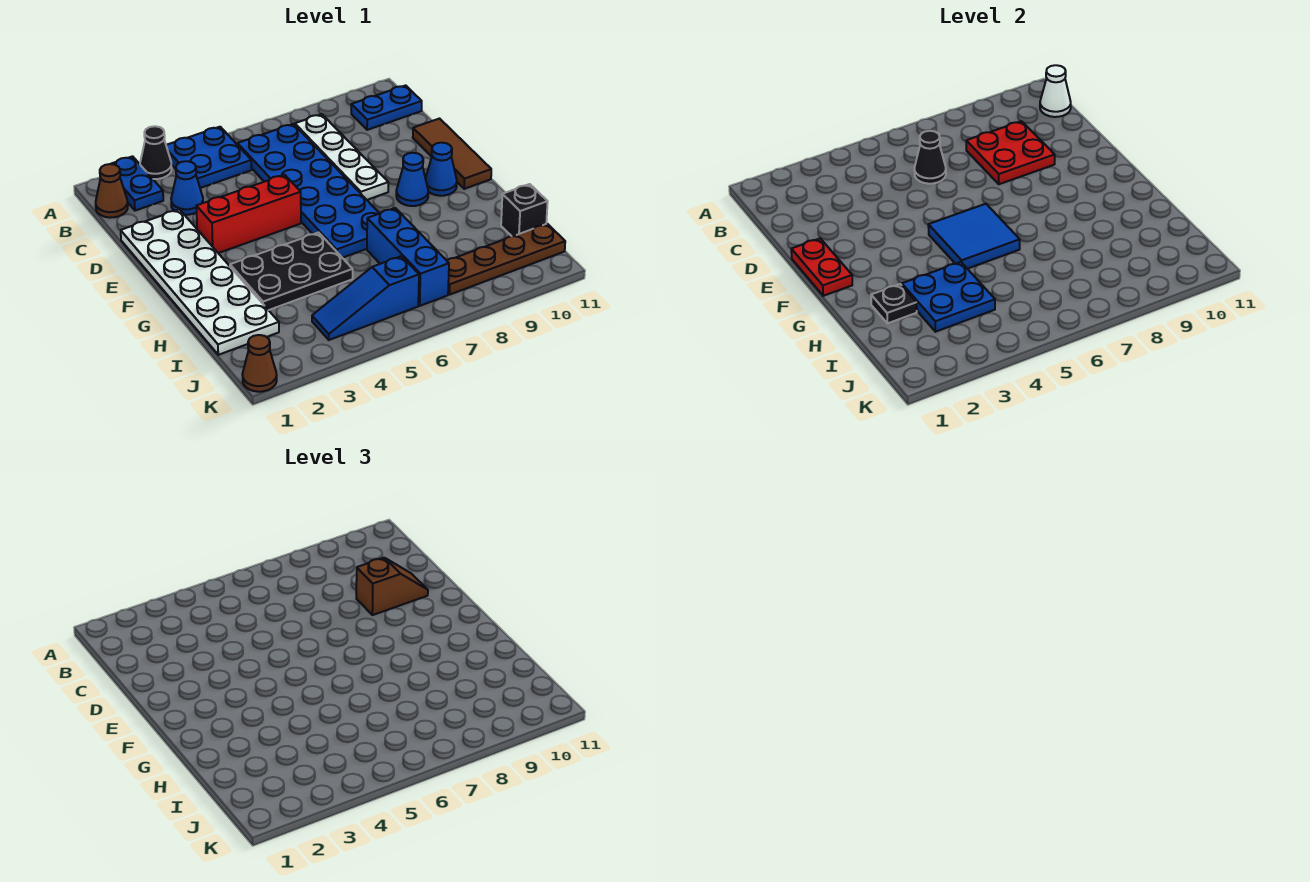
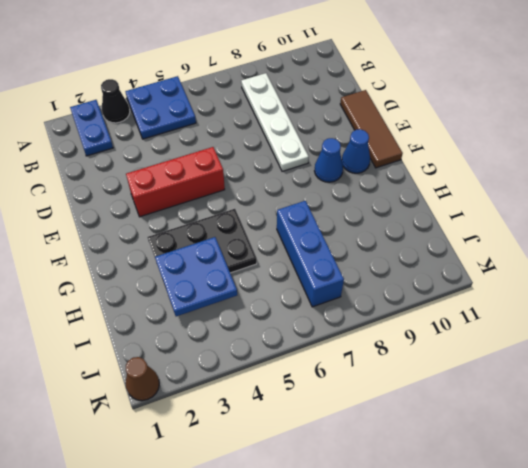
none -> brown cone B1 level 1
none -> blue plate B6:G7 level 1
none -> blue plate B10:B11 level 1

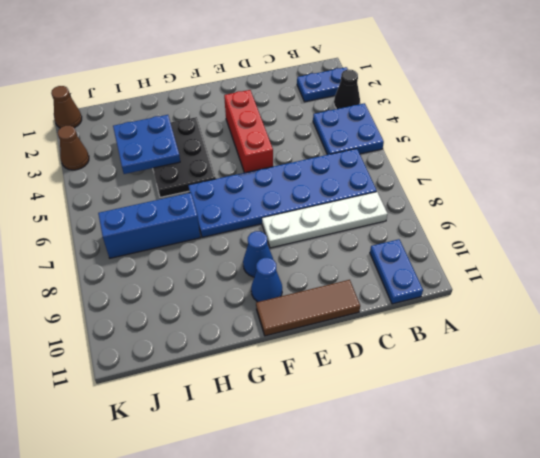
brown cone K3 level 1 -> brown cone B1 level 1
none -> blue cone C3 level 1
none -> white plate D1:I2 level 1
none -> black brick I11 level 1

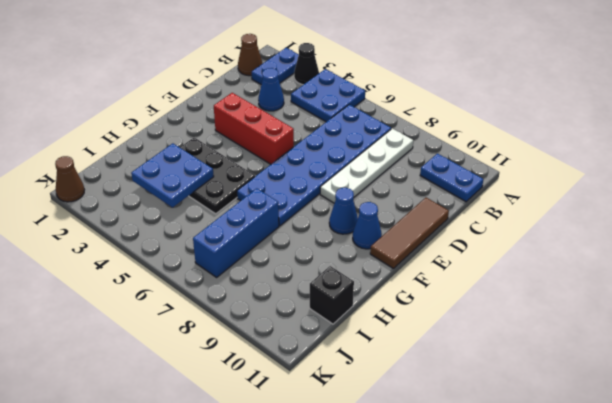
none -> white plate D1:I2 level 1
none -> blue slope J4:J6 level 1 top 6
none -> brown plate J8:J11 level 1

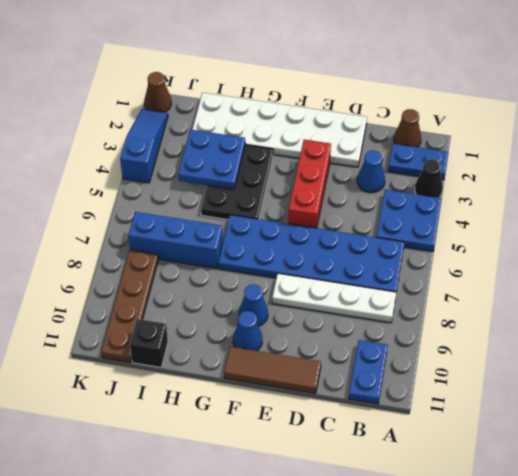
blue slope K2:K4 level 1 top 4 -> blue slope J4:J6 level 1 top 6
none -> white cone B11 level 2
none -> black cone C6 level 2
none -> red plate C8:D9 level 2

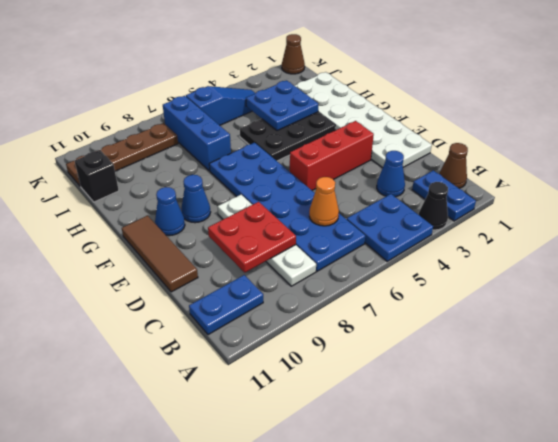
orange cone C6 level 2 -> black cone C6 level 2
none -> white cone B11 level 2
none -> red plate E1:F1 level 2
none -> blue tile F5:G6 level 2

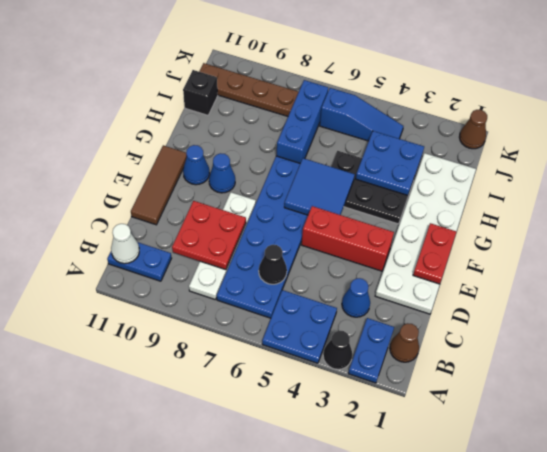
none -> black plate H2 level 2
none -> brown slope D9:D10 level 3 top 9

